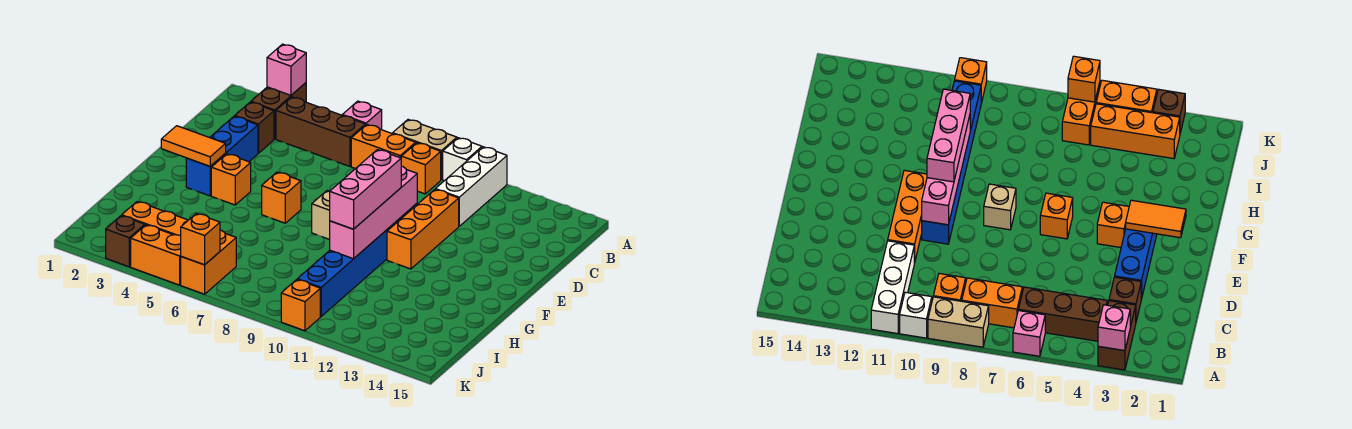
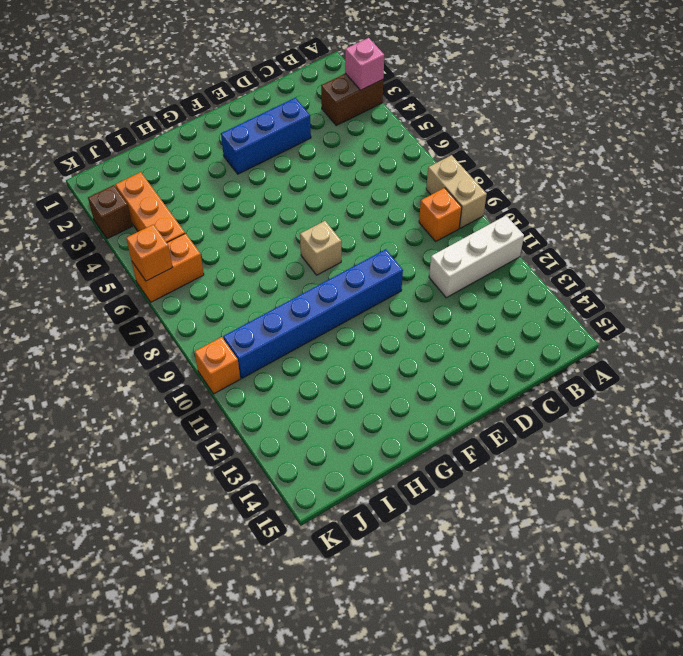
none -> pink brick A6 level 1
none -> white brick A10 level 1
none -> brown brick B4:B6 level 1

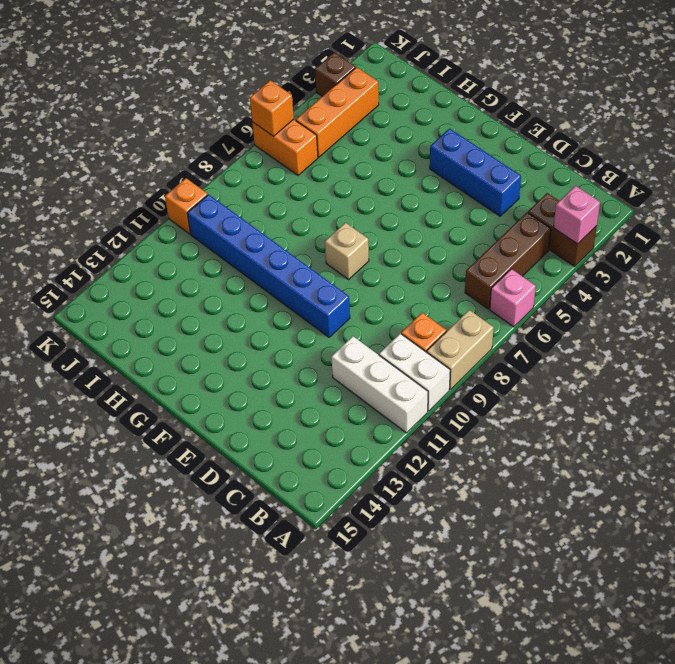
white brick A10:B10 level 1 -> white brick A10 level 1
none -> orange brick B7:B8 level 1
none -> brown brick C3 level 1
none -> orange brick D11:F11 level 1

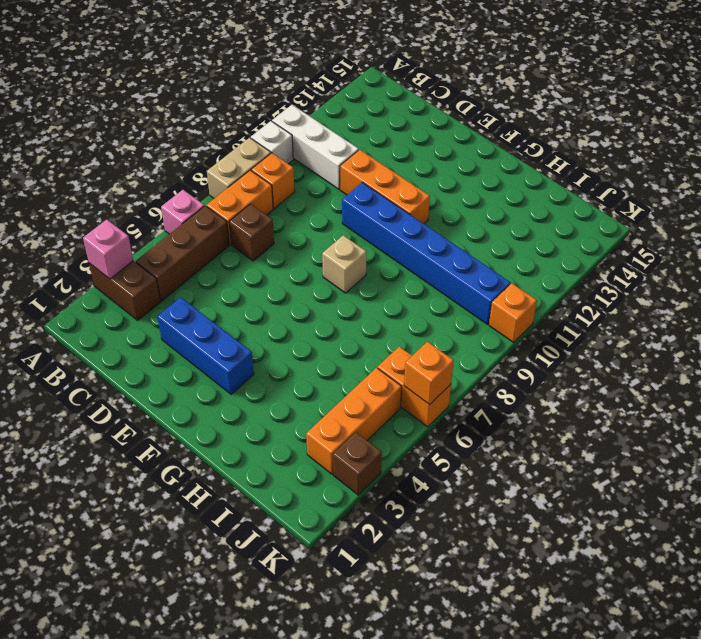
brown brick C7 level 1 -> brown brick C3 level 1
none -> orange brick F4 level 1
none -> orange brick F6 level 1
none -> orange brick K4:K5 level 1

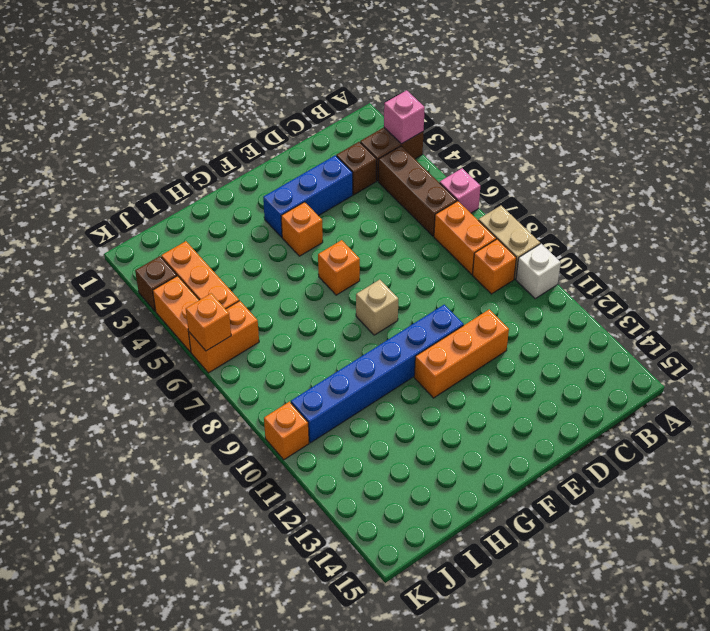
none -> white brick A11:C11 level 1
none -> pink brick E10:H10 level 2
none -> orange tile F2:F3 level 2

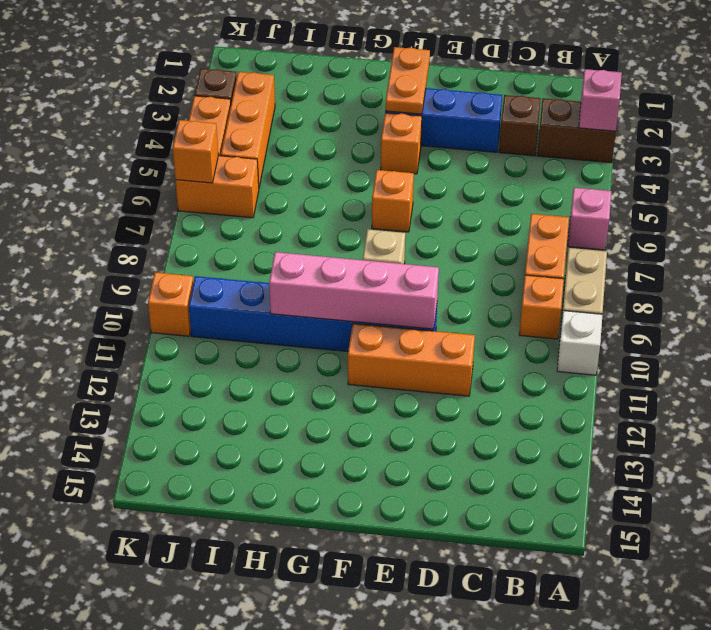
orange plate F2:F3 level 2 -> orange tile F2:F3 level 2
none -> white brick A11:C11 level 1
none -> brown brick B4:B6 level 1
none -> pink brick F10:H10 level 3

